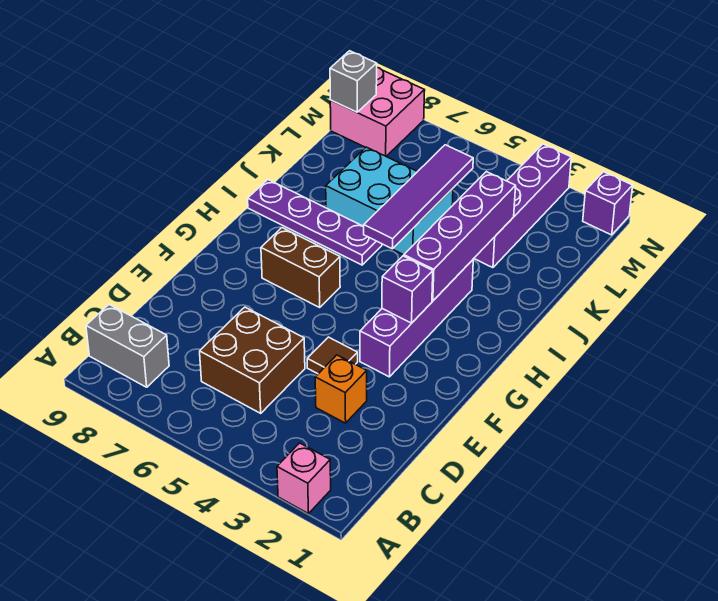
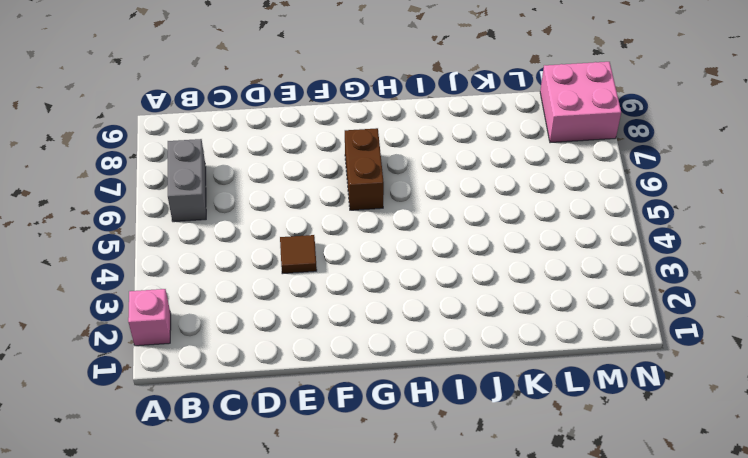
grey brick B6:B7 level 1 -> grey brick B8:B9 level 1
none -> brown brick C5:D6 level 1
none -> orange brick D3 level 1
none -> purple brick F3:I3 level 1

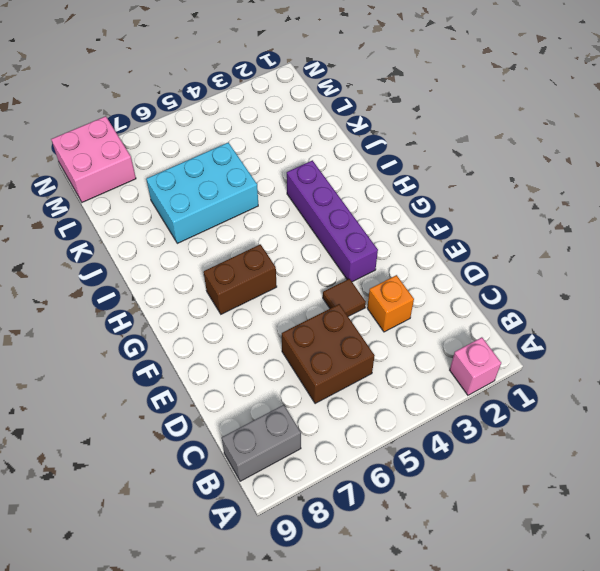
none -> purple plate I6:I9 level 1
none -> purple brick K3:N3 level 1
none -> purple brick N1 level 1

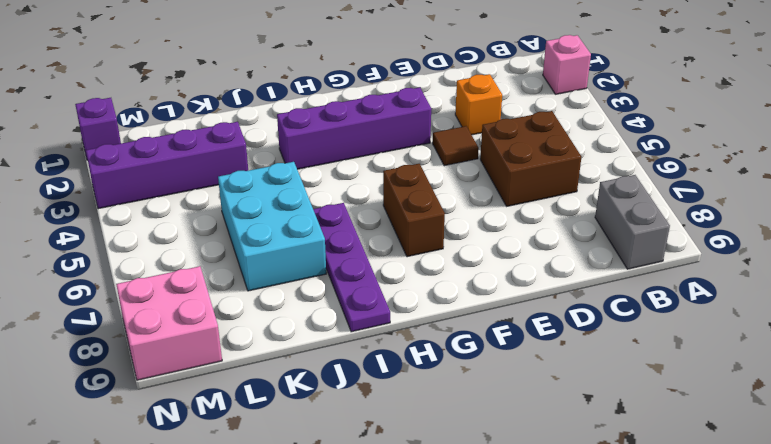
none -> purple brick G3 level 2
none -> purple brick H3:K3 level 2
none -> purple tile I5:L5 level 2

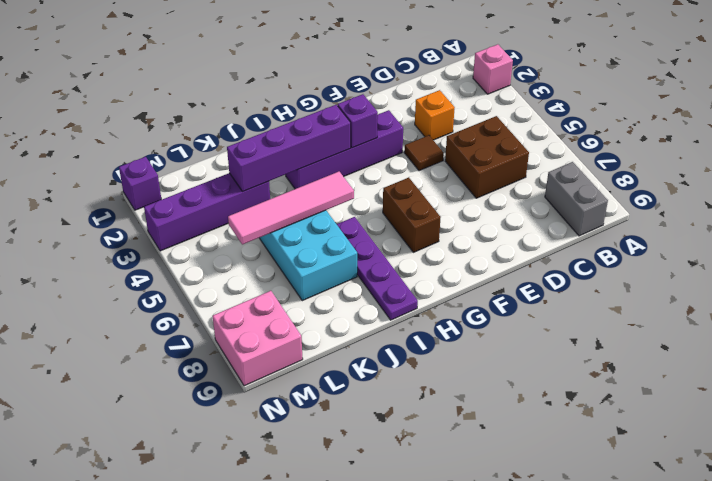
pink tile I5:L5 level 2 -> purple tile I5:L5 level 2
none -> grey brick M9 level 2

